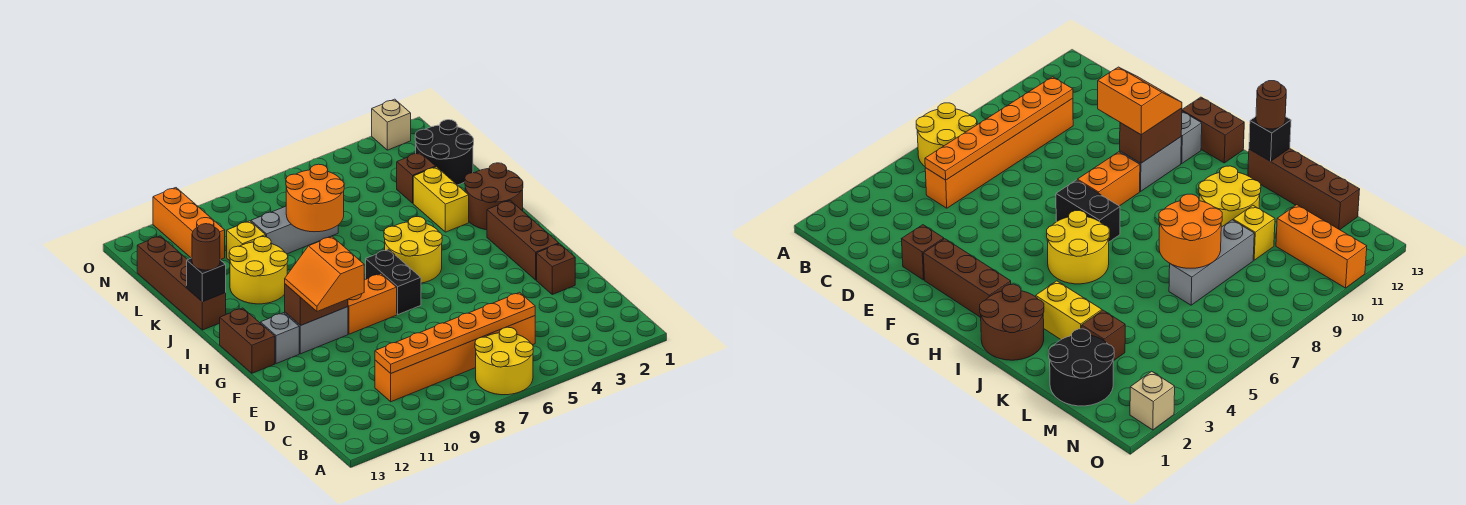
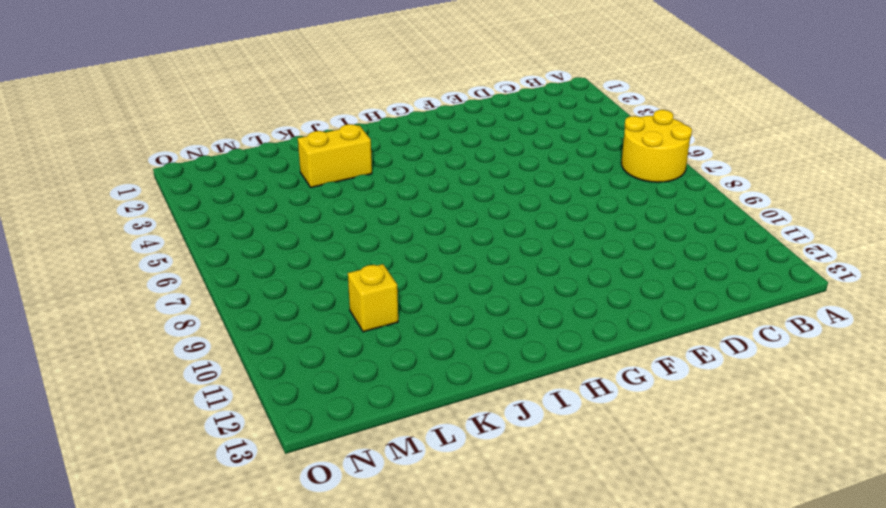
none -> orange brick C5:C10 level 1
none -> brown brick E2 level 1
none -> brown brick F2:H2 level 1

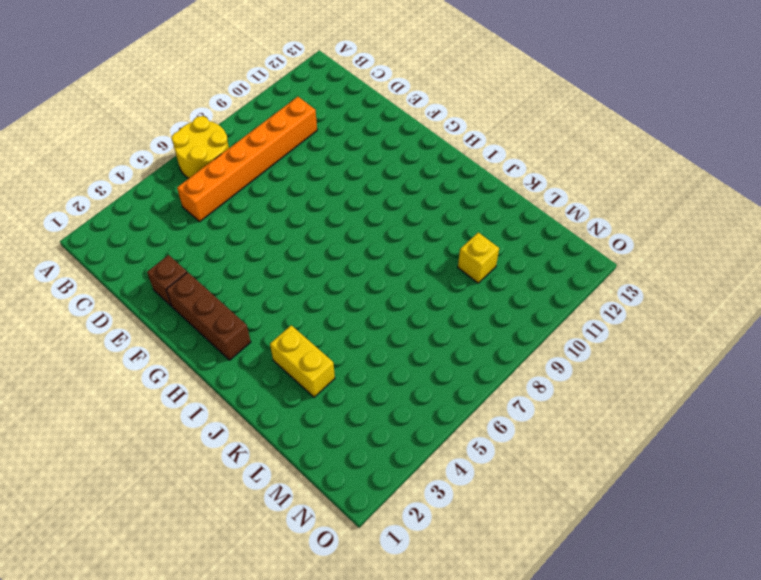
none -> black brick G7:H7 level 1
none -> orange brick G8:G9 level 1
none -> grey brick G10:G11 level 1

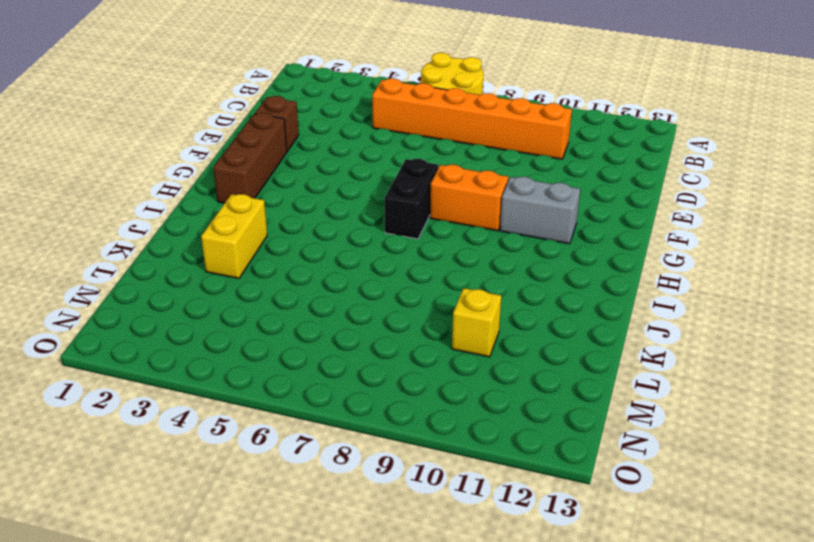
none -> grey brick G12 level 1
none -> brown brick G13:H13 level 1
none -> yellow round brick H5:I6 level 1

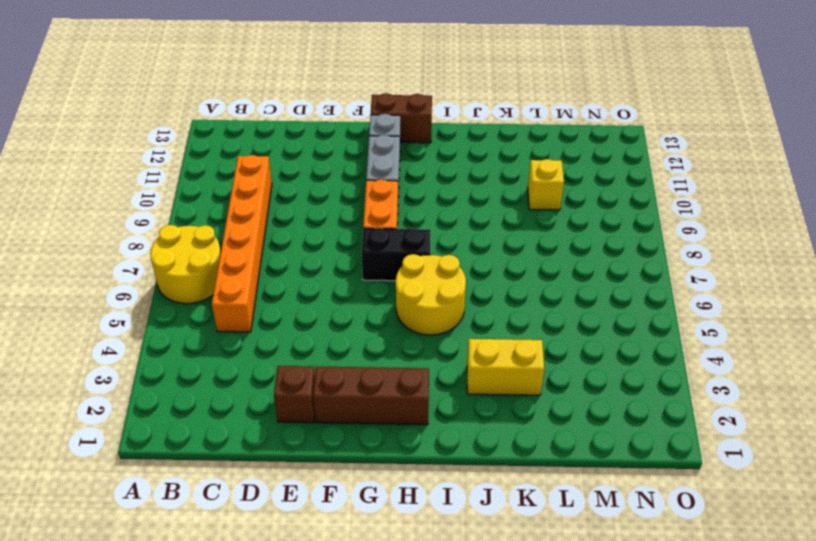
none -> brown round brick I1:J2 level 1
none -> yellow round brick J10:K11 level 1
none -> brown brick J13:M13 level 1

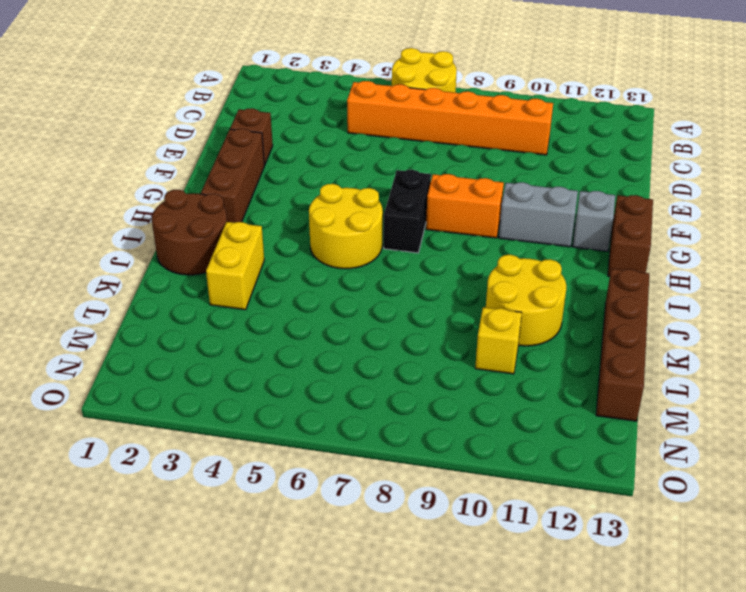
none -> black round brick L1:M2 level 1
none -> brown brick L3 level 1
none -> grey brick L7:L9 level 1

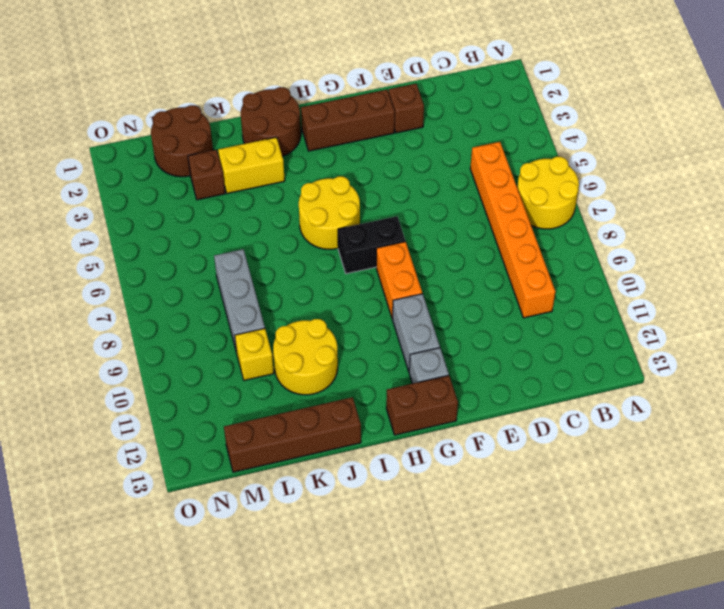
brown round brick L1:M2 level 1 -> black round brick L1:M2 level 1
none -> orange brick M11:O11 level 1
none -> tan brick O2 level 1
none -> orange plate C5:C10 level 2

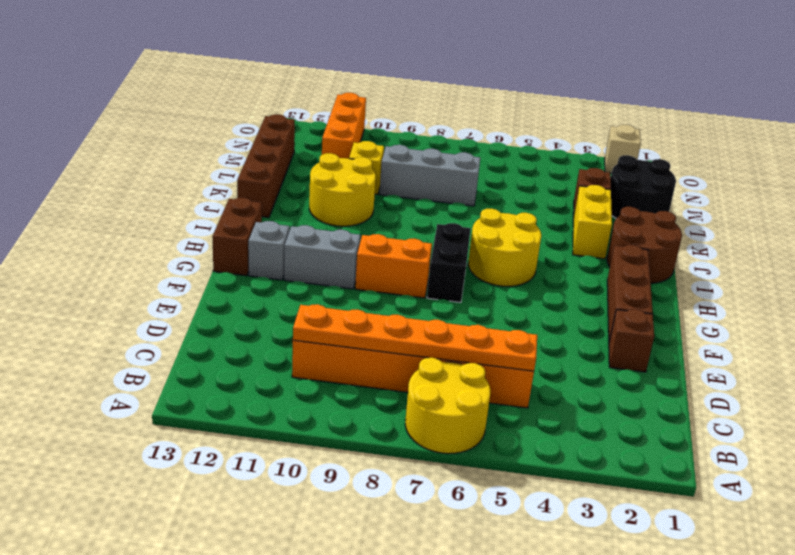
none -> brown brick G10:G11 level 2
none -> black brick J13 level 2
none -> orange round brick K7:L8 level 2

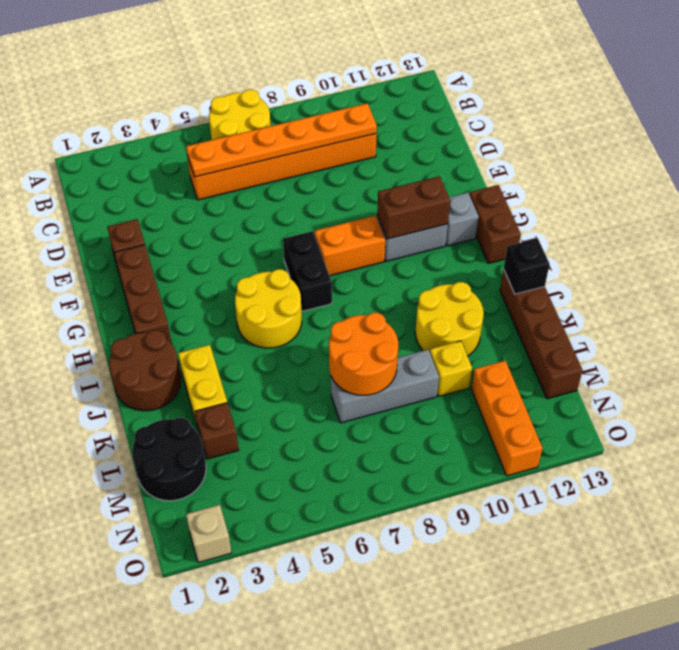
none -> orange slope F10:G11 level 3 top 10
none -> brown round brick J13 level 3

